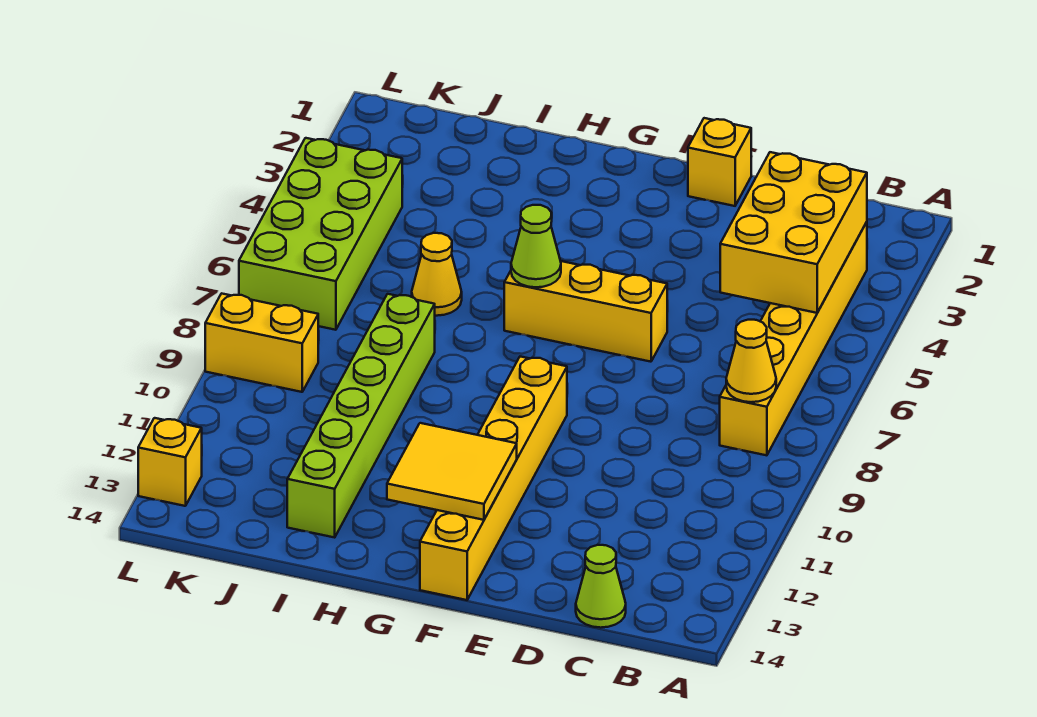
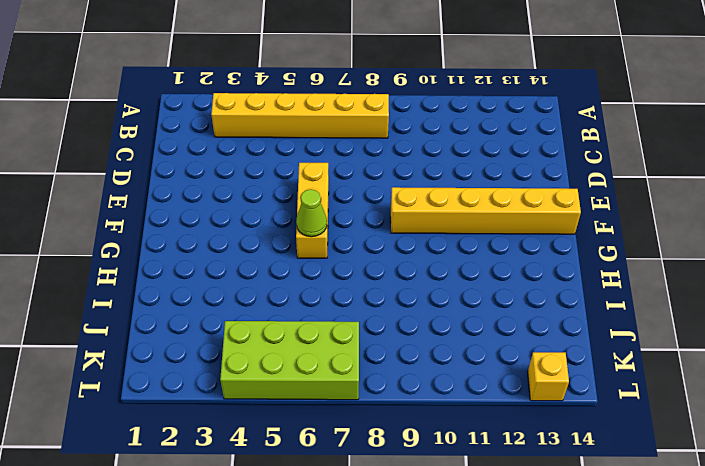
none -> lime cone C14 level 1
none -> yellow brick E1 level 1
none -> yellow cone I6 level 1

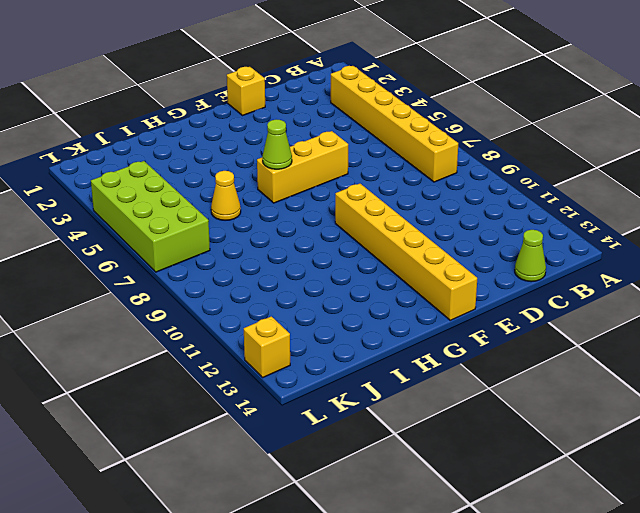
none -> lime brick I8:I13 level 1
none -> yellow brick K9:L9 level 1
none -> yellow brick B3:C5 level 2

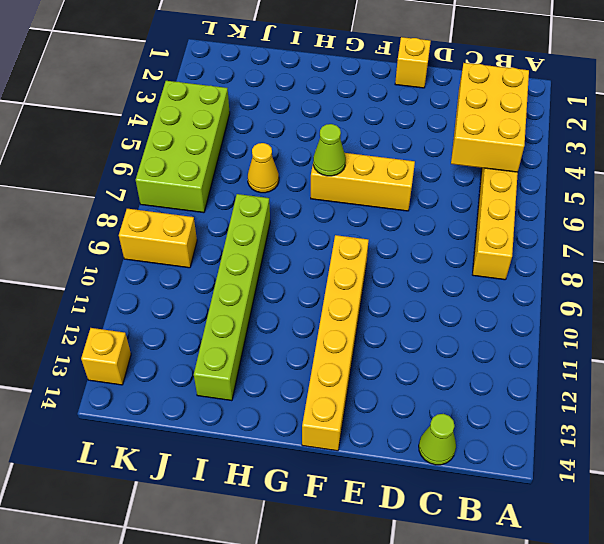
none -> yellow cone B8 level 2
none -> yellow tile F12:G13 level 2

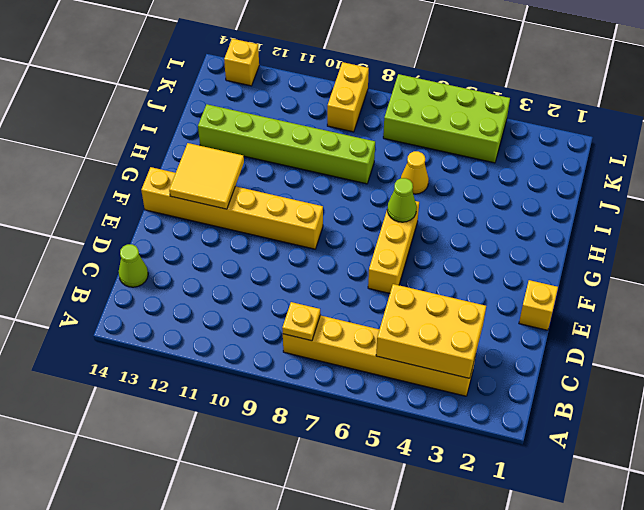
yellow plate B8 level 2 -> yellow cone B8 level 2

